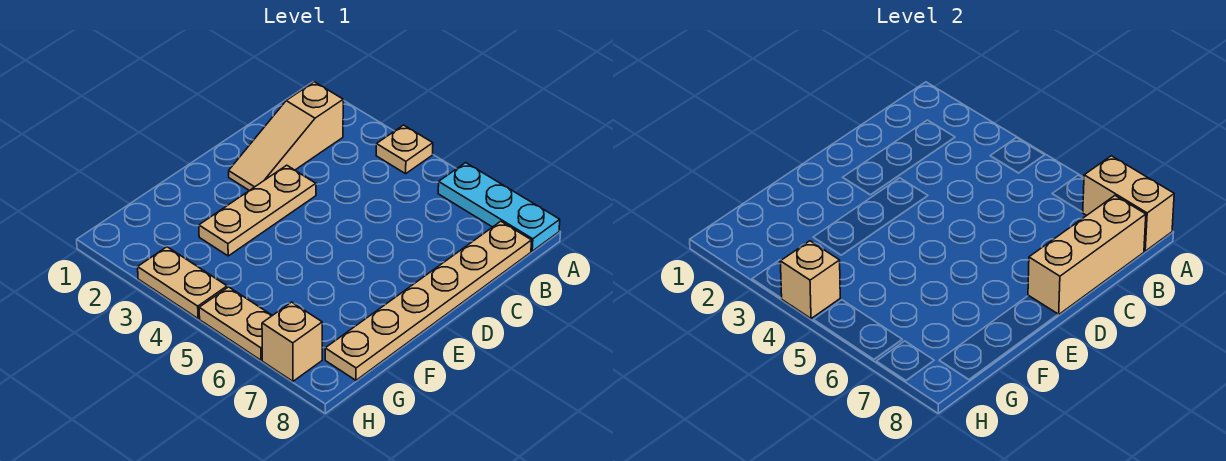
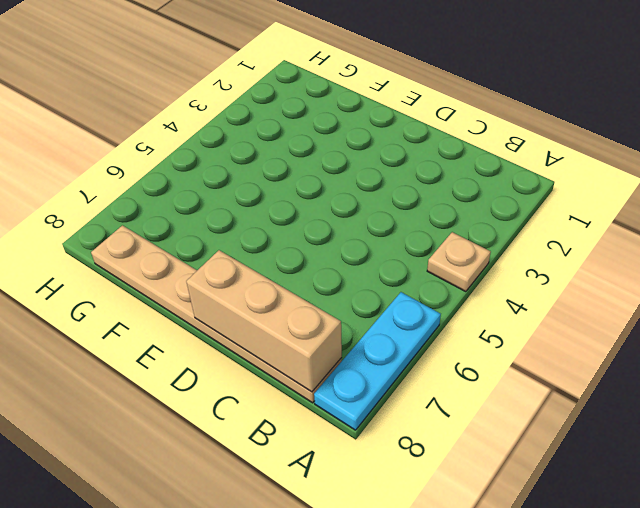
none -> tan slope B2:D2 level 1 top B
none -> tan plate D3:F3 level 1

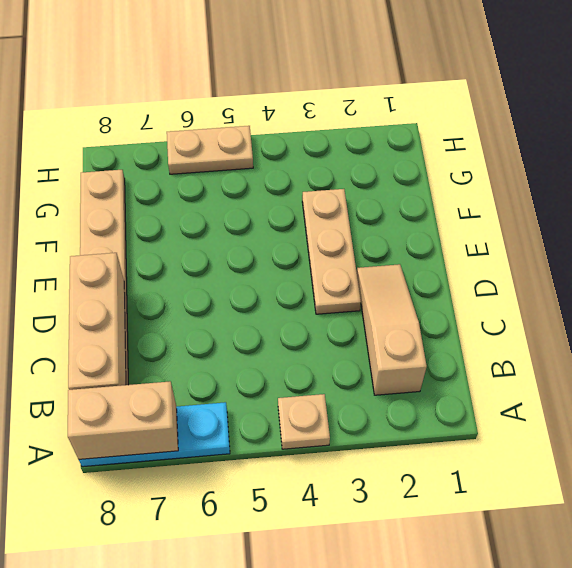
none -> tan plate H3:H4 level 1
none -> tan brick H7 level 1

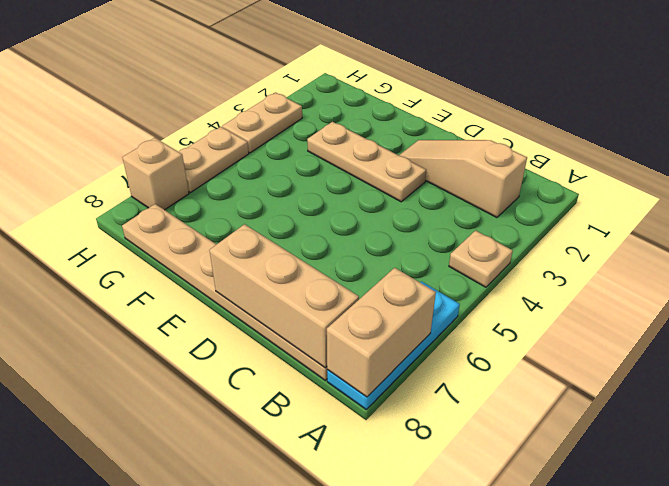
none -> tan brick H4 level 2

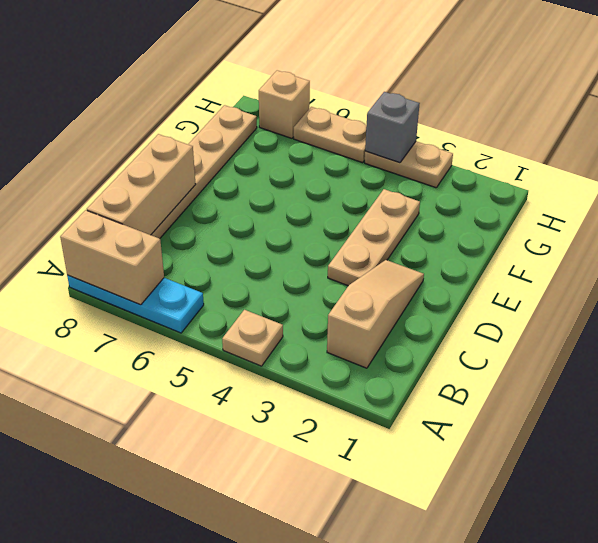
grey brick H4 level 2 -> tan brick H4 level 2

